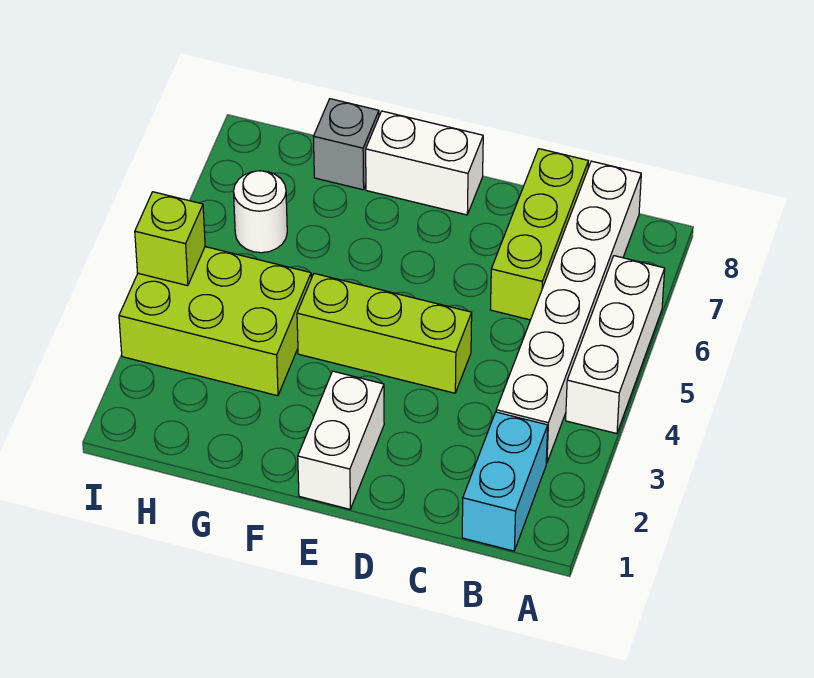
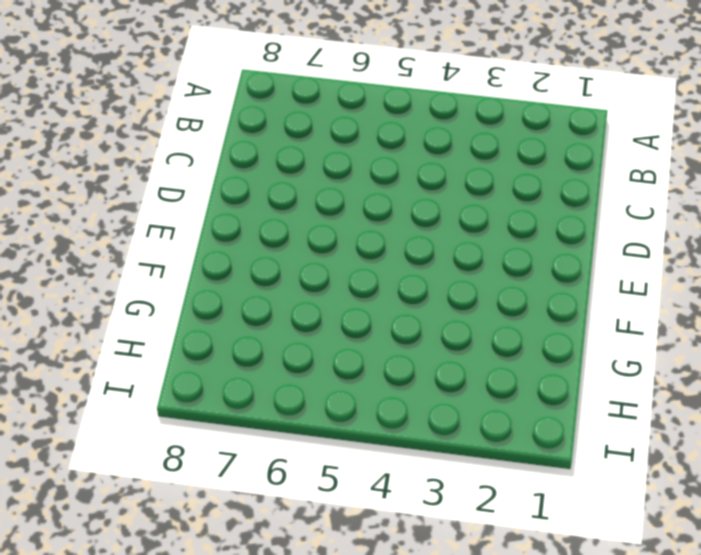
none -> white brick A4:A6 level 1
none -> cyan brick B1:B2 level 1

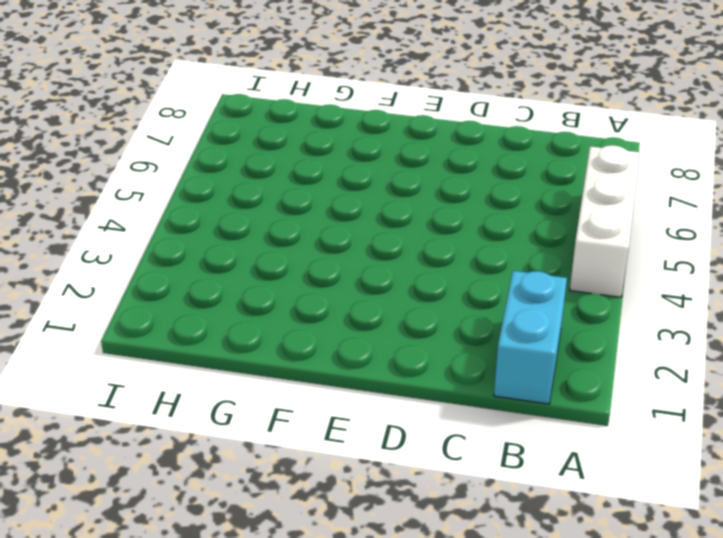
none -> white brick B3:B8 level 1
none -> lime brick C6:C8 level 1

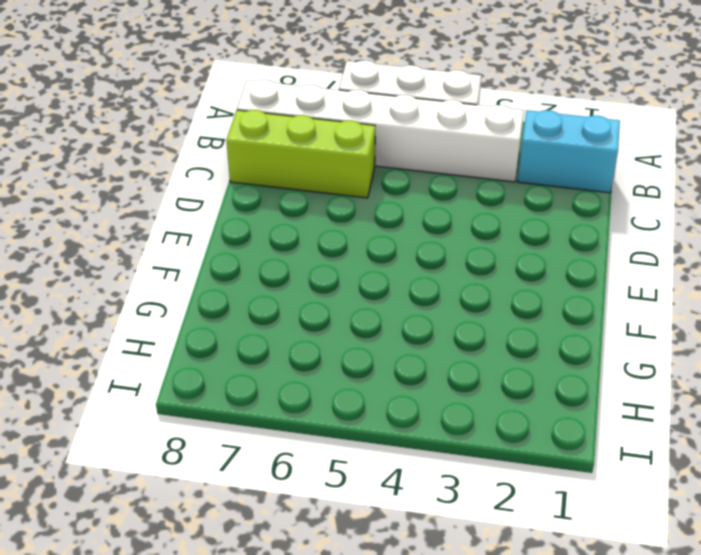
none -> lime brick D4:F4 level 1
none -> white brick E1:E2 level 1

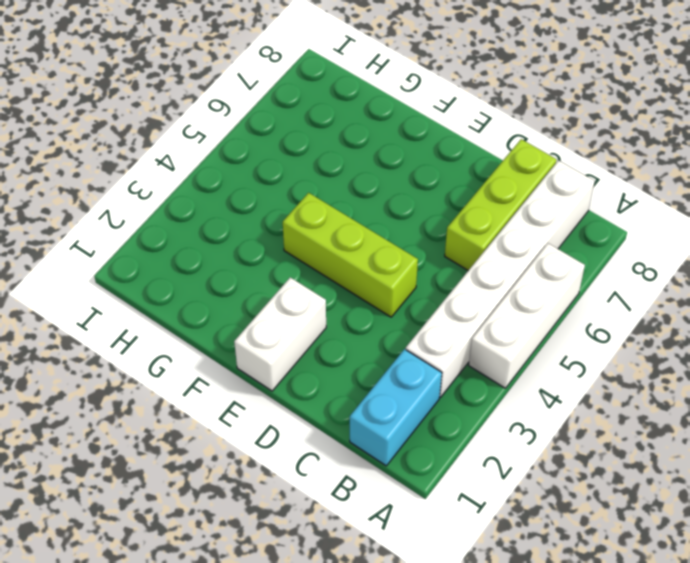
none -> white brick E8:F8 level 1
none -> lime brick G3:I4 level 1

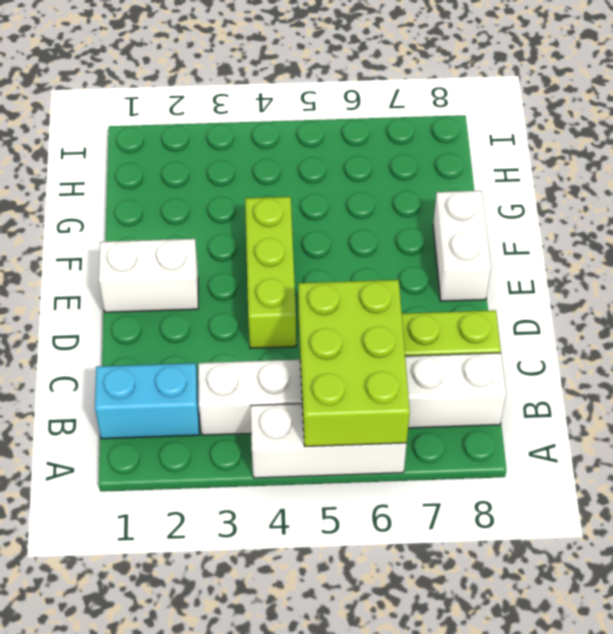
lime brick A5:C6 level 2 -> lime brick G3:I4 level 1
none -> grey brick G8 level 1
none -> white round brick H6 level 1

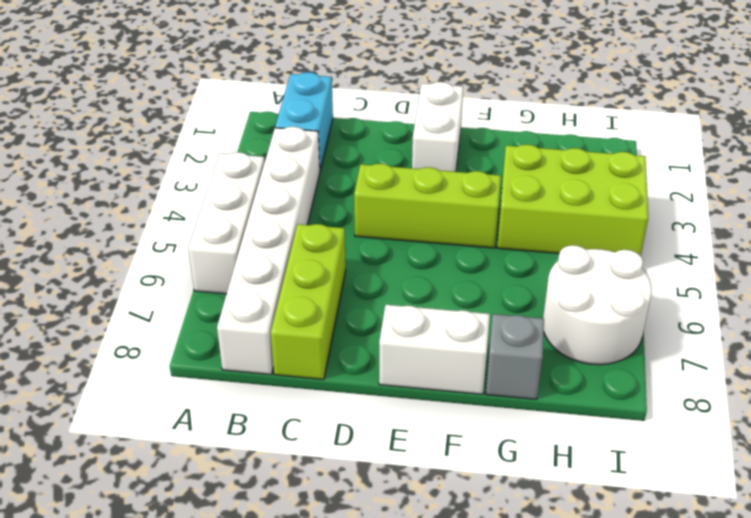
white round brick H6:I7 level 1 -> white round brick H6 level 1
none -> lime brick I4 level 2

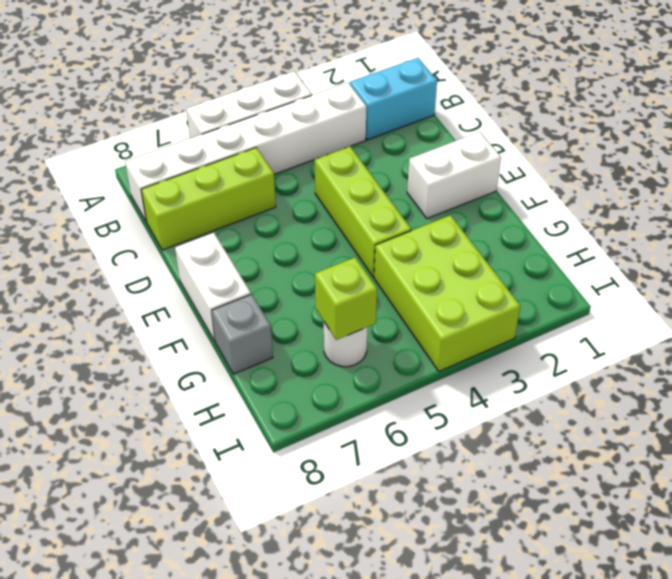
lime brick H6 level 2 -> lime brick I4 level 2

